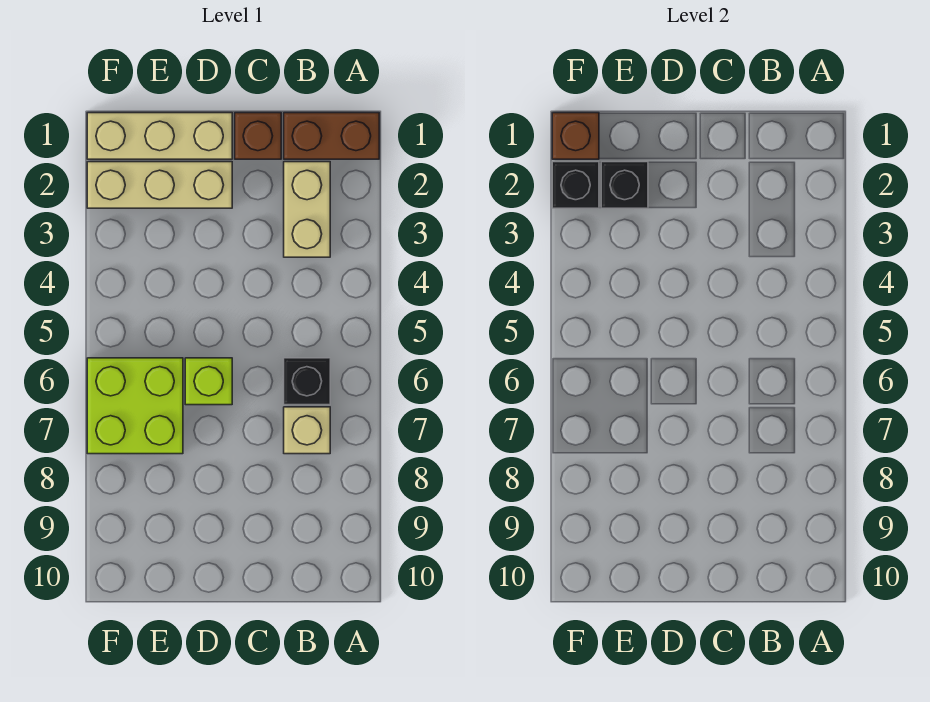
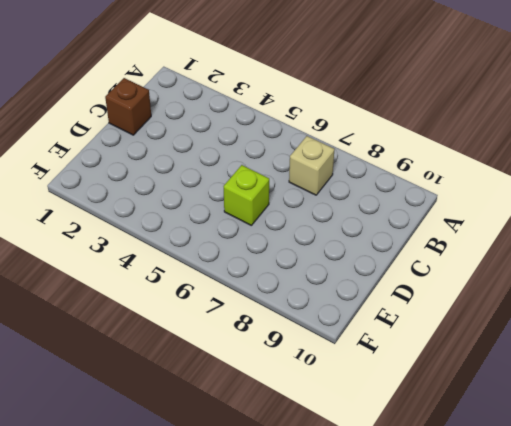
none -> brown brick A1:B1 level 1
none -> tan brick B2:B3 level 1
none -> black brick B6 level 1

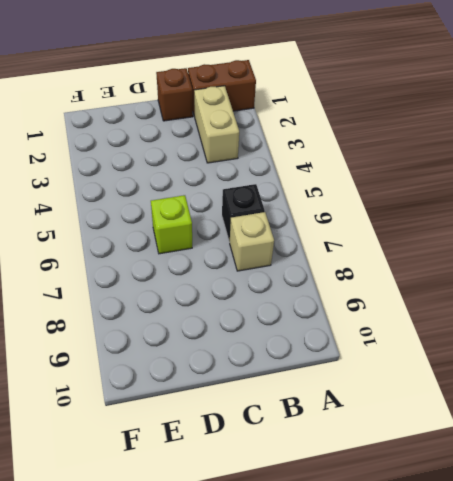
none -> tan brick D1:F1 level 1
none -> tan brick D2:F2 level 1
none -> lime brick E6:F7 level 1

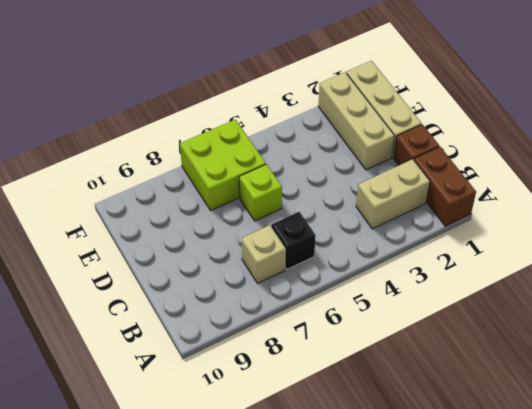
none -> black brick E2 level 2
none -> brown brick F1 level 2
none -> black brick F2 level 2

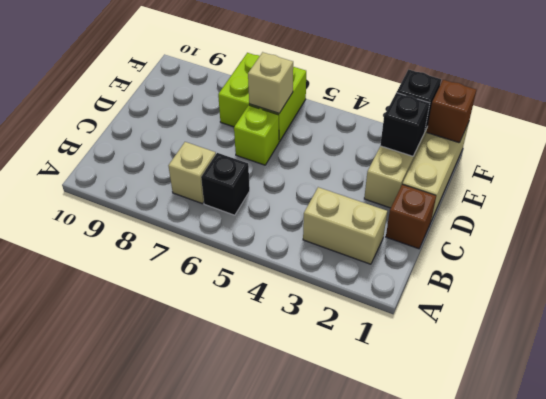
tan brick E6 level 2 -> none
none -> brown brick A1:B1 level 1

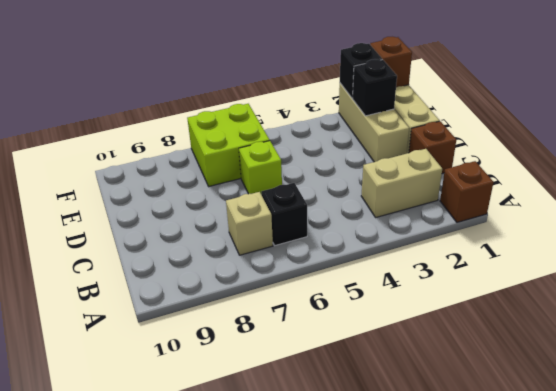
brown brick A1 level 1 -> brown brick A1:B1 level 1

